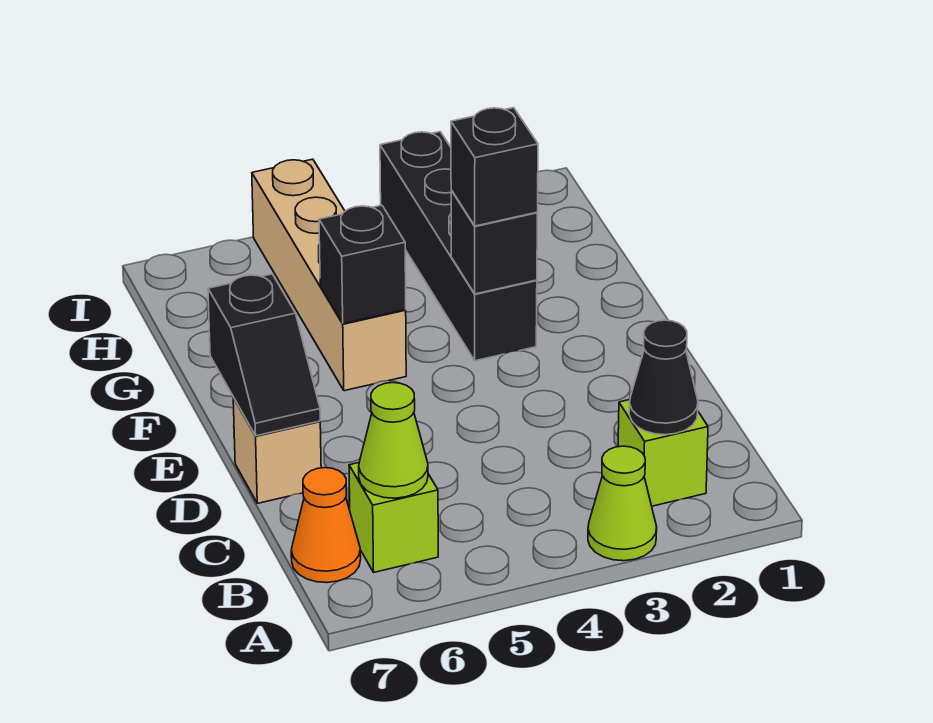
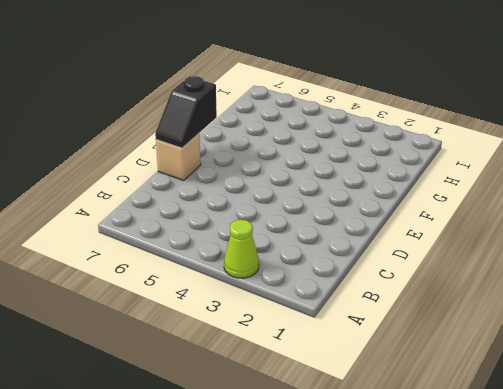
none -> lime brick B2 level 1
none -> lime brick B6 level 1
none -> orange cone B7 level 1

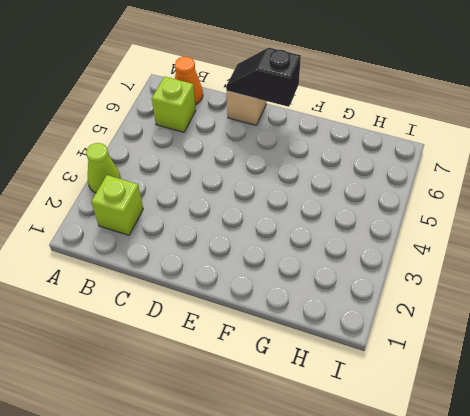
none -> black brick F3:I3 level 1
none -> tan brick F5:I5 level 1
none -> black cone B2 level 2

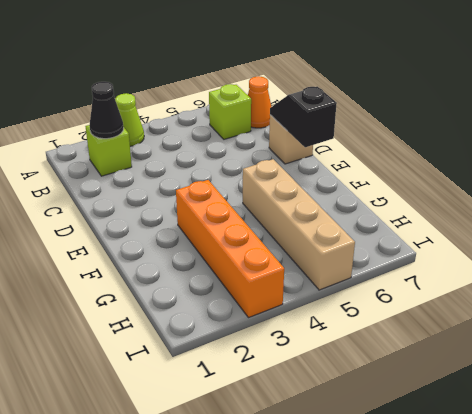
orange brick F3:I3 level 1 -> black brick F3:I3 level 1
none -> lime cone B6 level 2
none -> black brick F3 level 2
none -> black brick F5 level 2

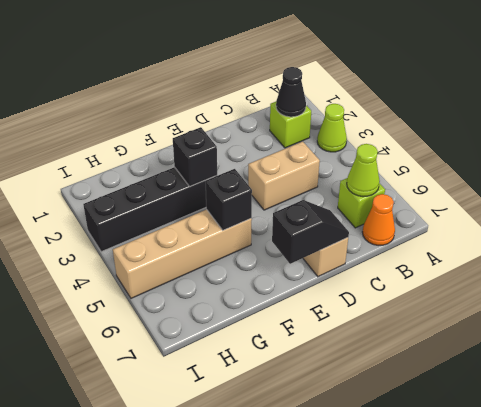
tan brick C4:D4 level 1 -> none
none -> black brick F3 level 3

